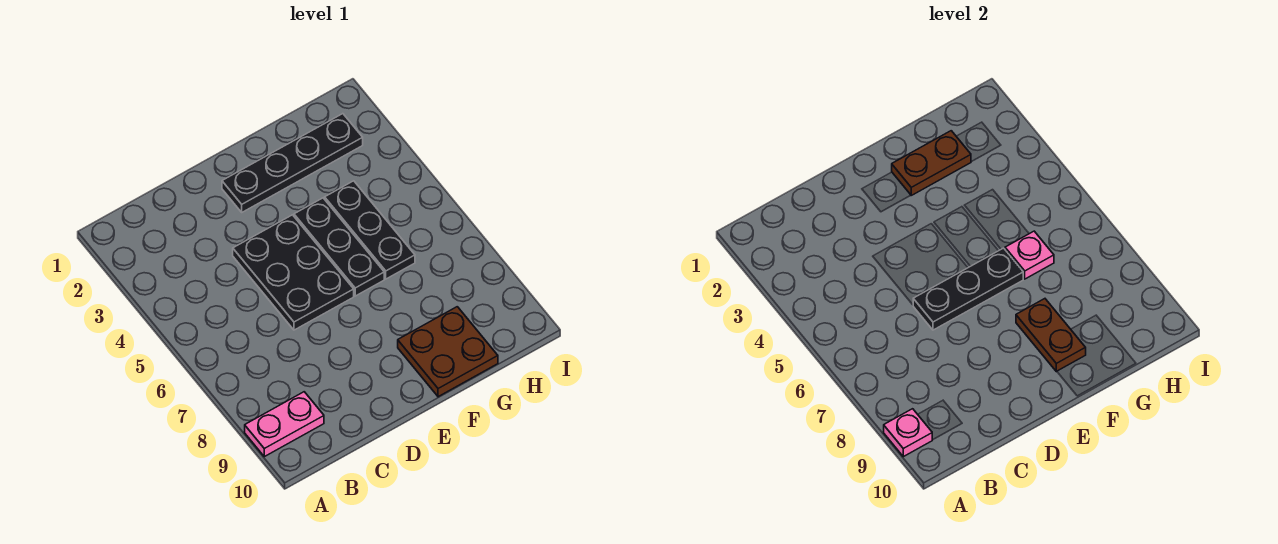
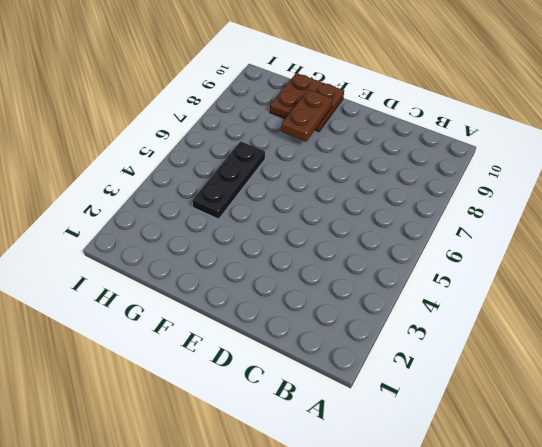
none -> pink plate A9:B9 level 1
none -> black plate D4:E6 level 1

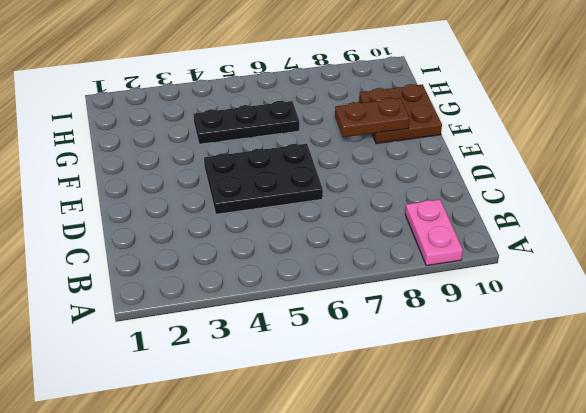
none -> black plate E2:H2 level 1
none -> black plate F4:F6 level 1

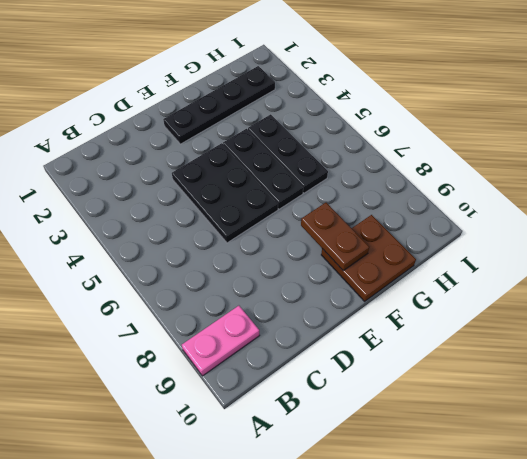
none -> pink plate A9 level 2
none -> black plate D6:F6 level 2

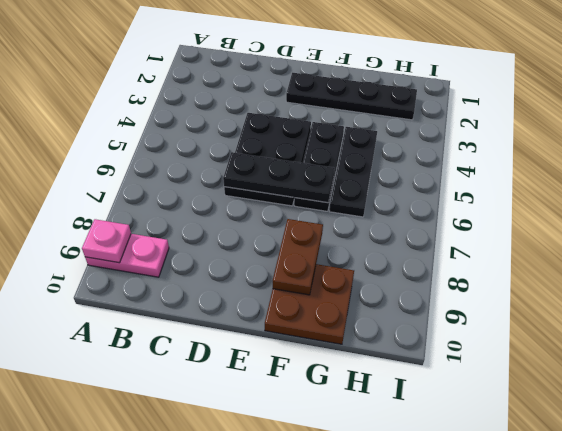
none -> brown plate F2:G2 level 2
none -> pink plate G6 level 2

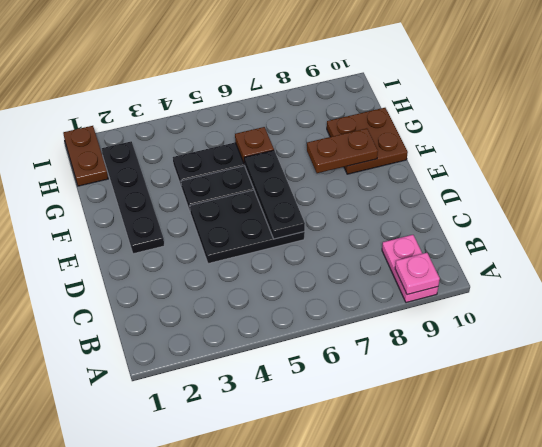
brown plate G6 level 2 -> pink plate G6 level 2
brown plate H1:I1 level 1 -> brown plate F2:G2 level 2

